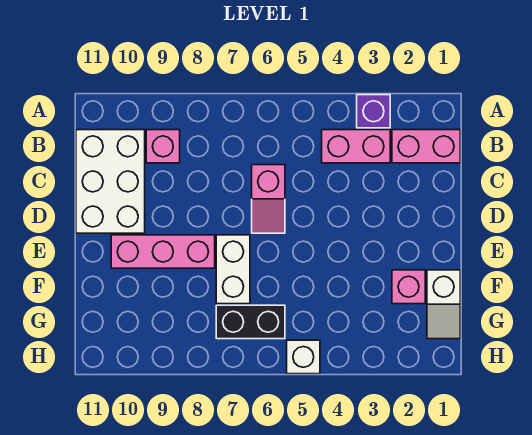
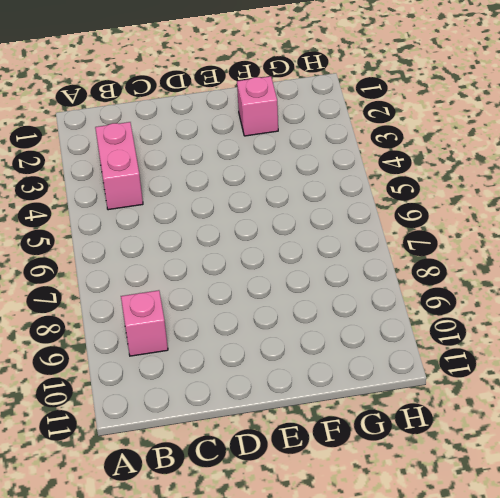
none -> purple brick A3 level 1
none -> pink brick B1:B2 level 1
none -> white brick B10:D11 level 1

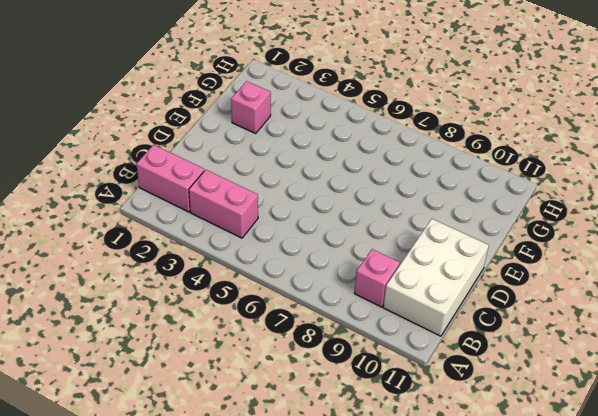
none -> purple brick A3 level 1
none -> pink slope C6:D6 level 1 top C
none -> white brick E7:F7 level 1

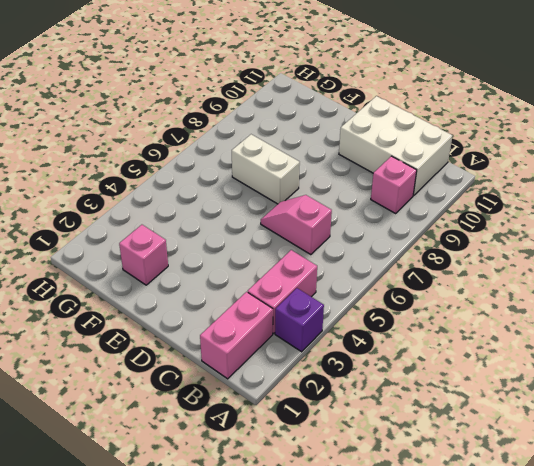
none -> pink brick E8:E10 level 1
none -> white slope F1:G1 level 1 top F
none -> black brick G6:G7 level 1

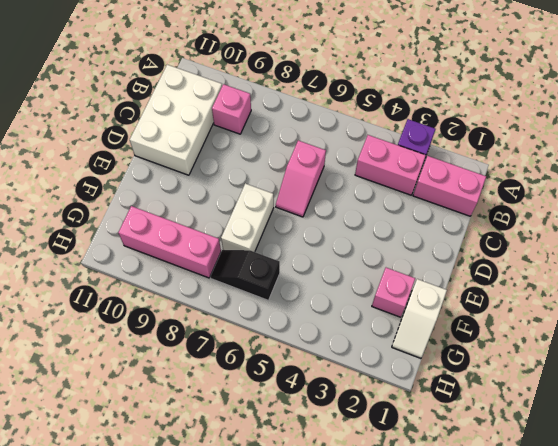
black slope G6:G7 level 1 top 6 -> black brick G6:G7 level 1
pink brick G8:G10 level 1 -> pink brick E8:E10 level 1
none -> white brick H5 level 1

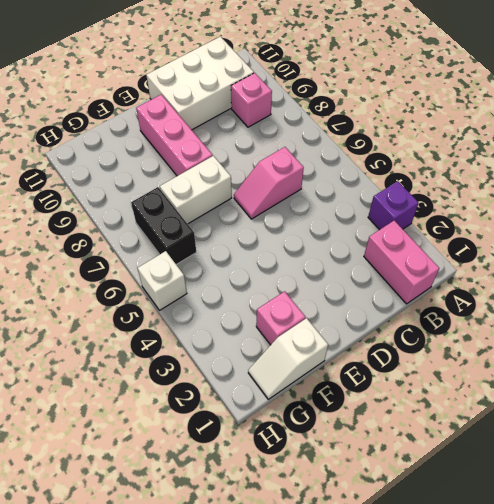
none -> pink brick B3:B4 level 1

